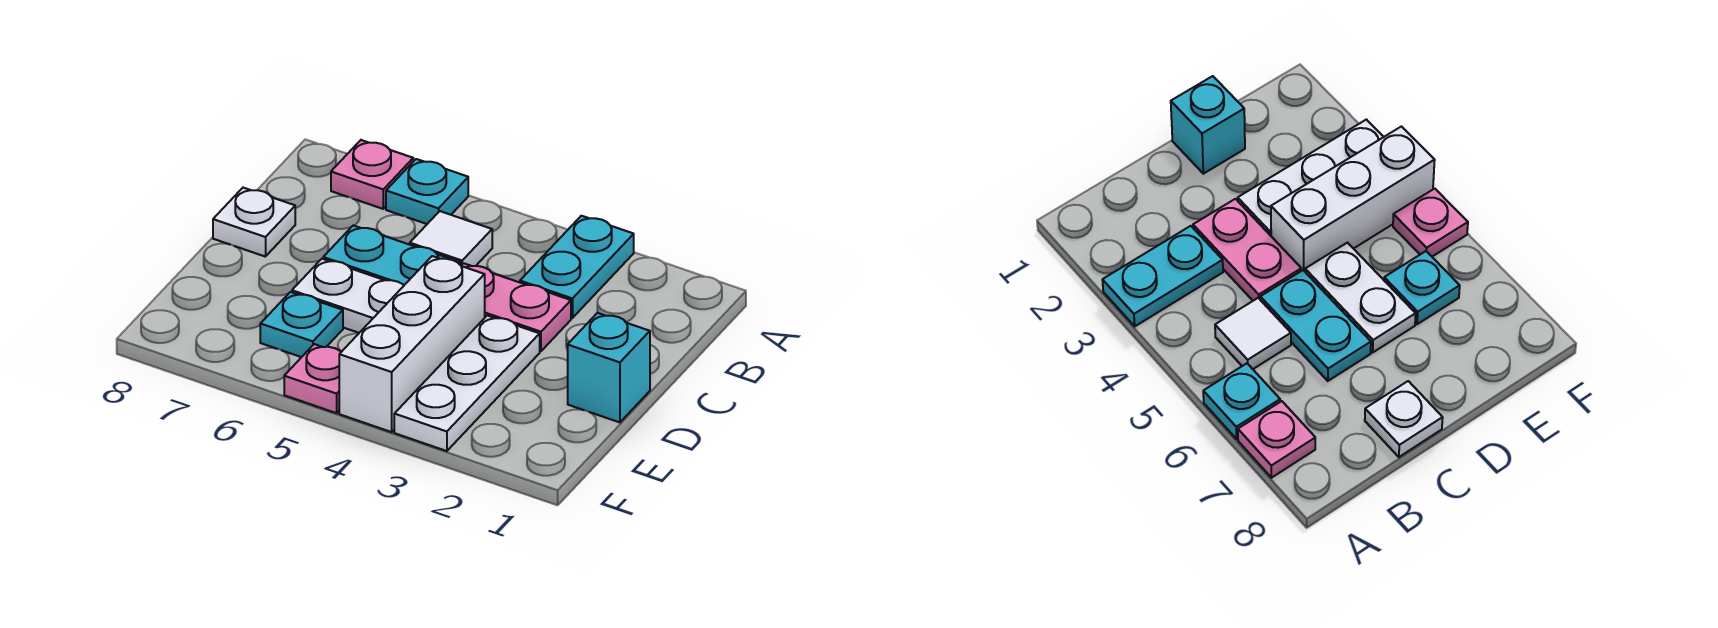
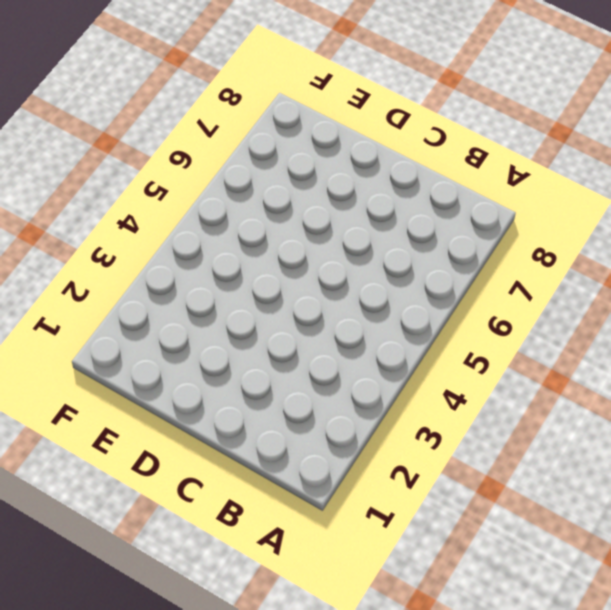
none -> cyan plate A3:B3 level 1
none -> cyan plate A6 level 1
none -> pink plate A7 level 1

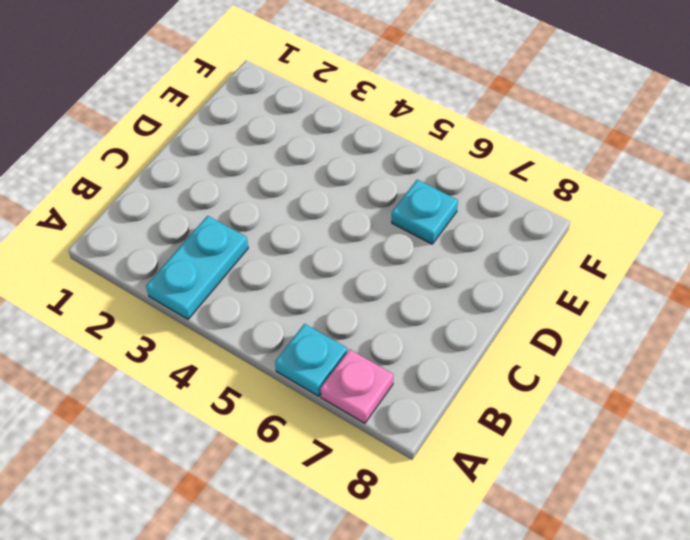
none -> white tile B5 level 1
none -> pink plate C3:C4 level 1
none -> cyan plate C5:C6 level 1

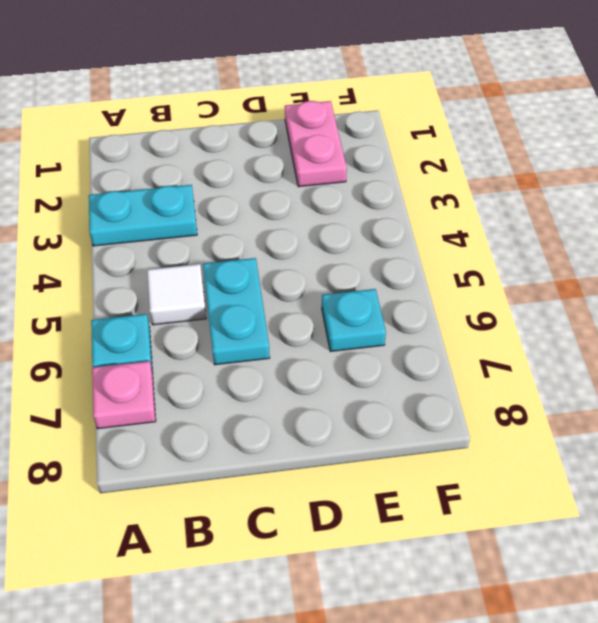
pink plate E1:E2 level 1 -> pink plate C3:C4 level 1
none -> white plate C8 level 1
none -> cyan brick D1 level 1
none -> white plate D3:F3 level 1

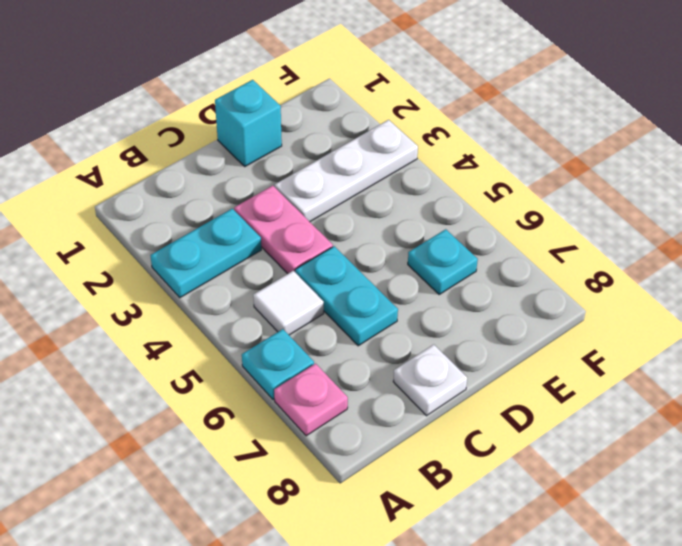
none -> white brick D4:F4 level 1
none -> white plate D5:D6 level 1
none -> pink plate F5 level 1

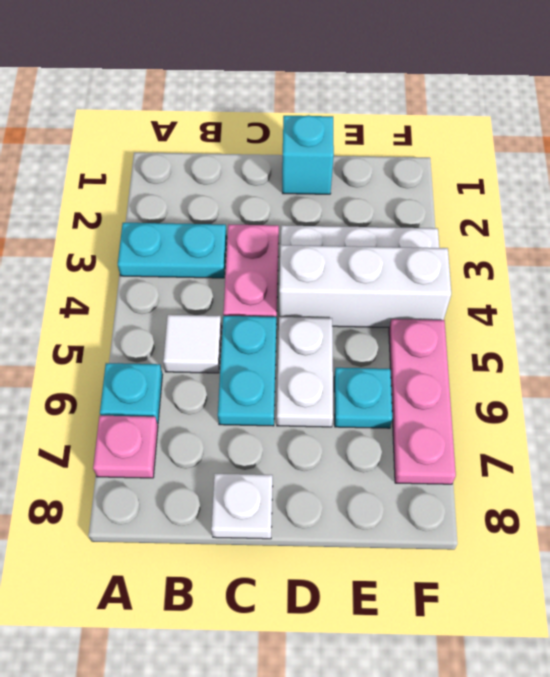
pink plate F5:F7 level 1 -> pink plate F5 level 1

